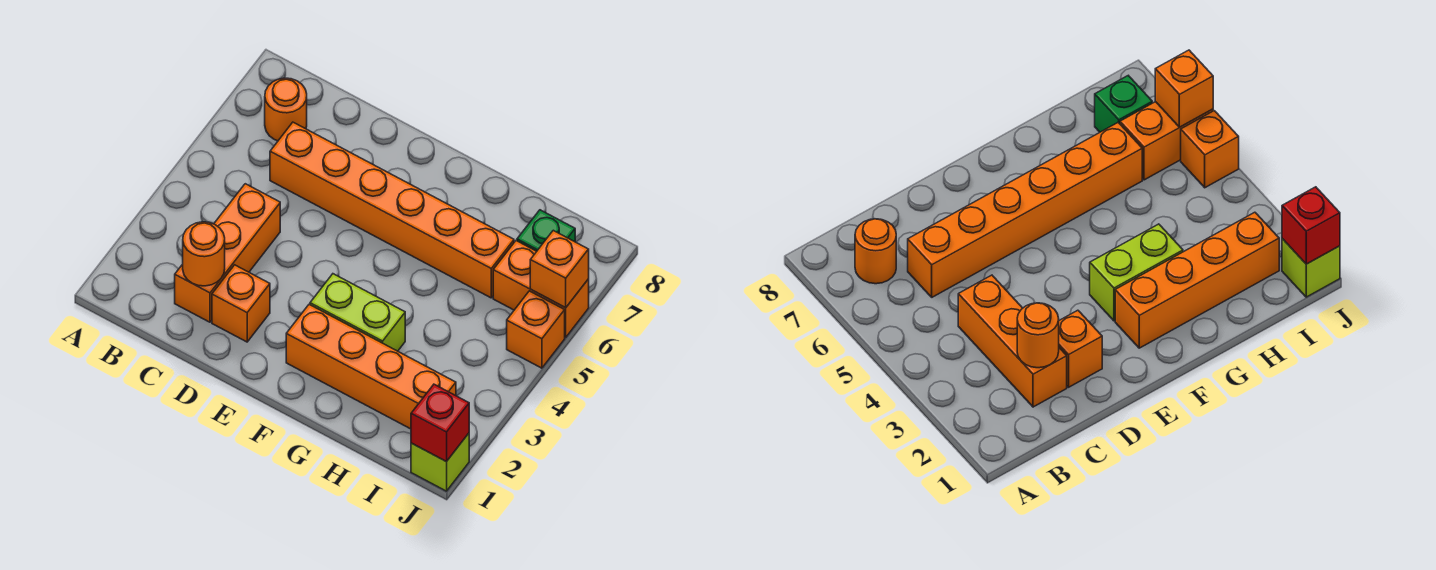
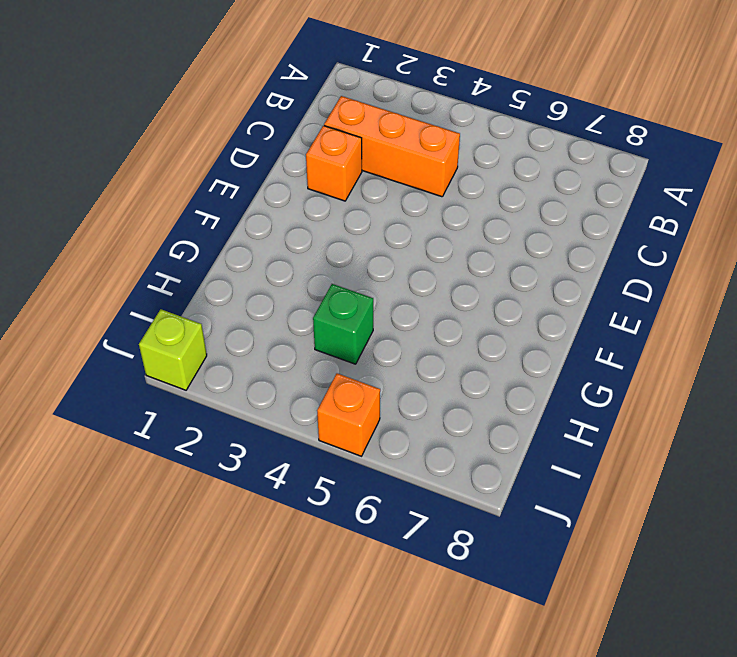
green brick H4 level 1 -> green brick I7 level 1
none -> orange round brick B7 level 1
none -> orange brick C6:H6 level 1
none -> orange brick F2:I2 level 1

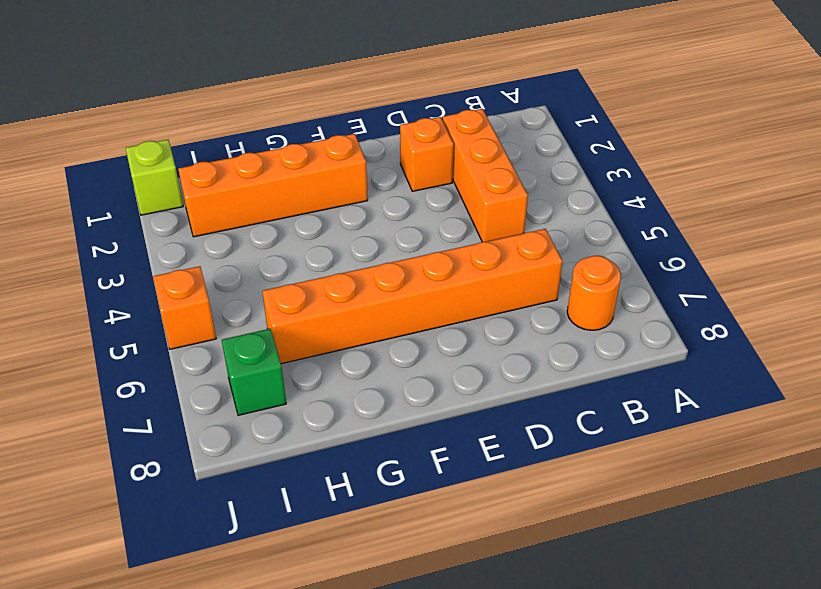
none -> lime brick F3:G3 level 1
none -> orange brick I6:J6 level 1
none -> orange round brick C2 level 2

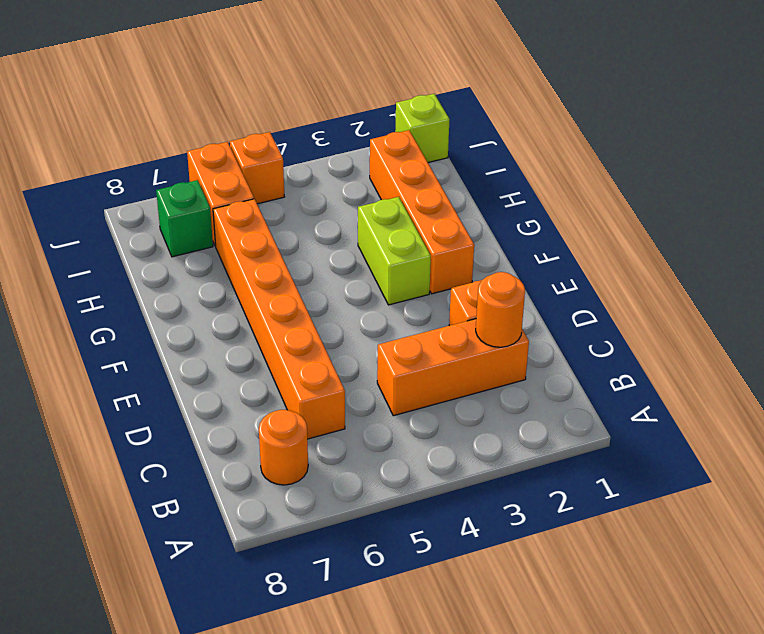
none -> red brick J1 level 2
none -> orange brick J6 level 2

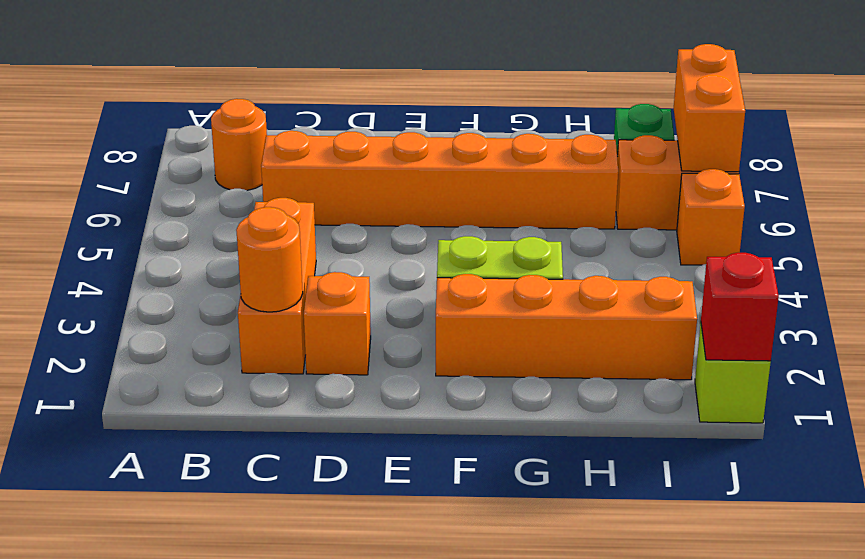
orange brick J6:J7 level 2 -> orange brick J6 level 2

